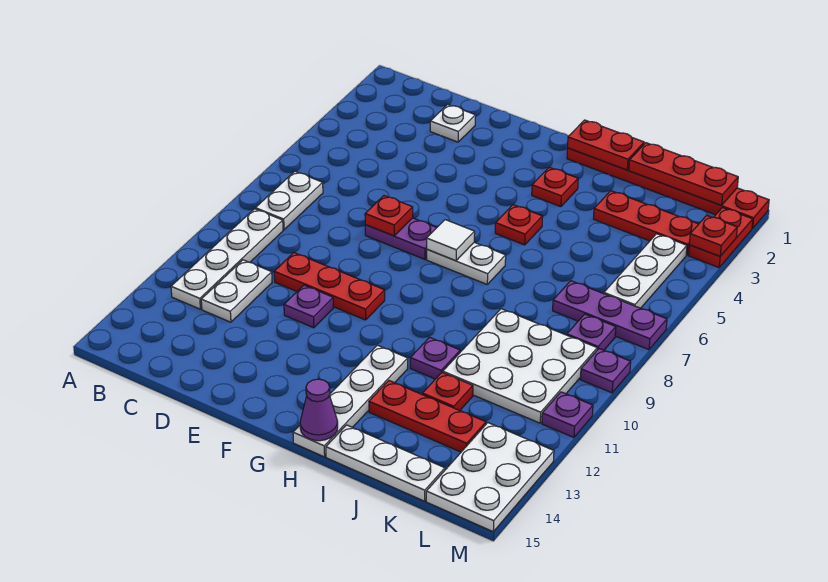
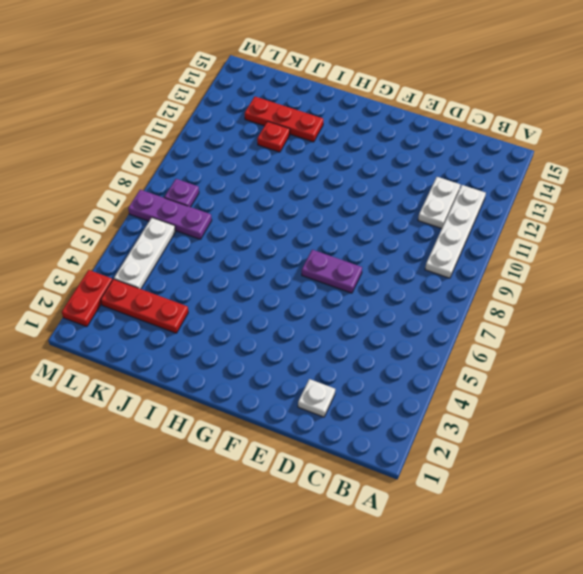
none -> white plate B7:B8 level 1
none -> red plate D10:F10 level 1
none -> purple plate E11 level 1
none -> white plate G7:H7 level 1

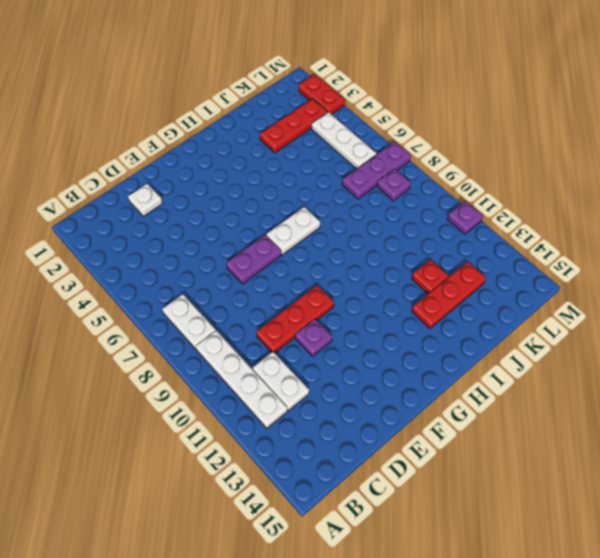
none -> red plate H1:M1 level 1
none -> red plate H3 level 1
none -> red plate H5 level 1
none -> white plate H12:H15 level 1

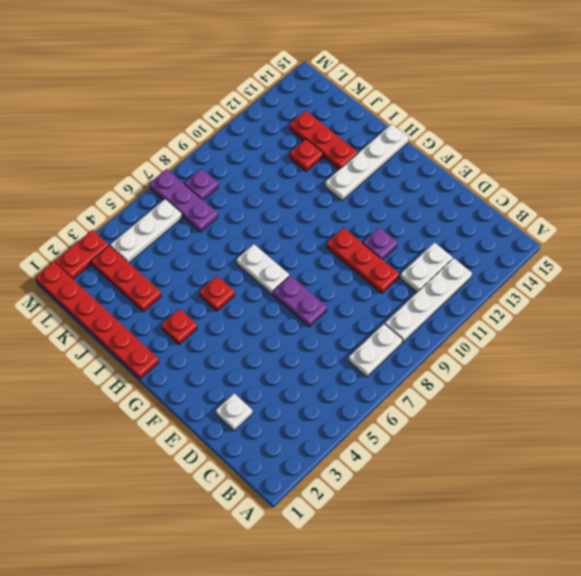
none -> purple plate I11 level 1
none -> white plate I15:K15 level 1
none -> white plate J9:L11 level 1
none -> white plate L13:M15 level 1

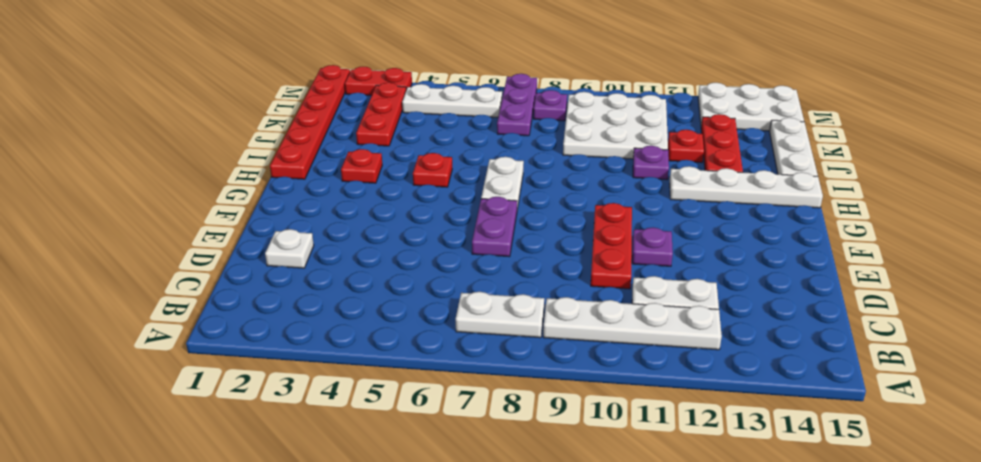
none -> purple plate M9 level 1
none -> purple plate M11 level 1
none -> red plate E7 level 2
none -> white tile G7 level 2

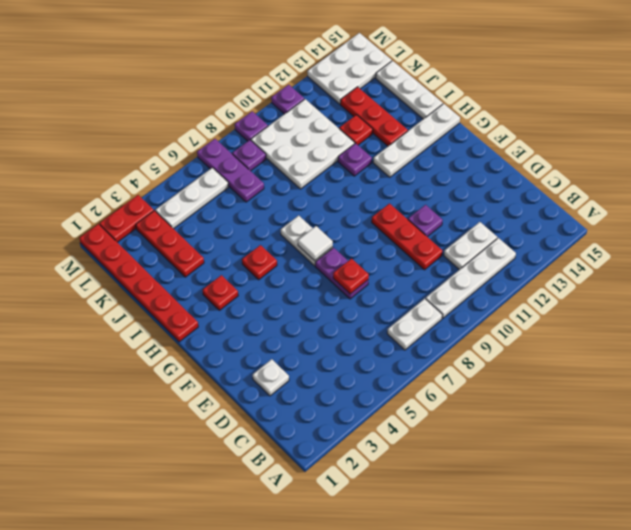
none -> red plate H1:I1 level 2
none -> purple cone H15 level 2
none -> red plate J1:L1 level 2
none -> red plate M3 level 2

